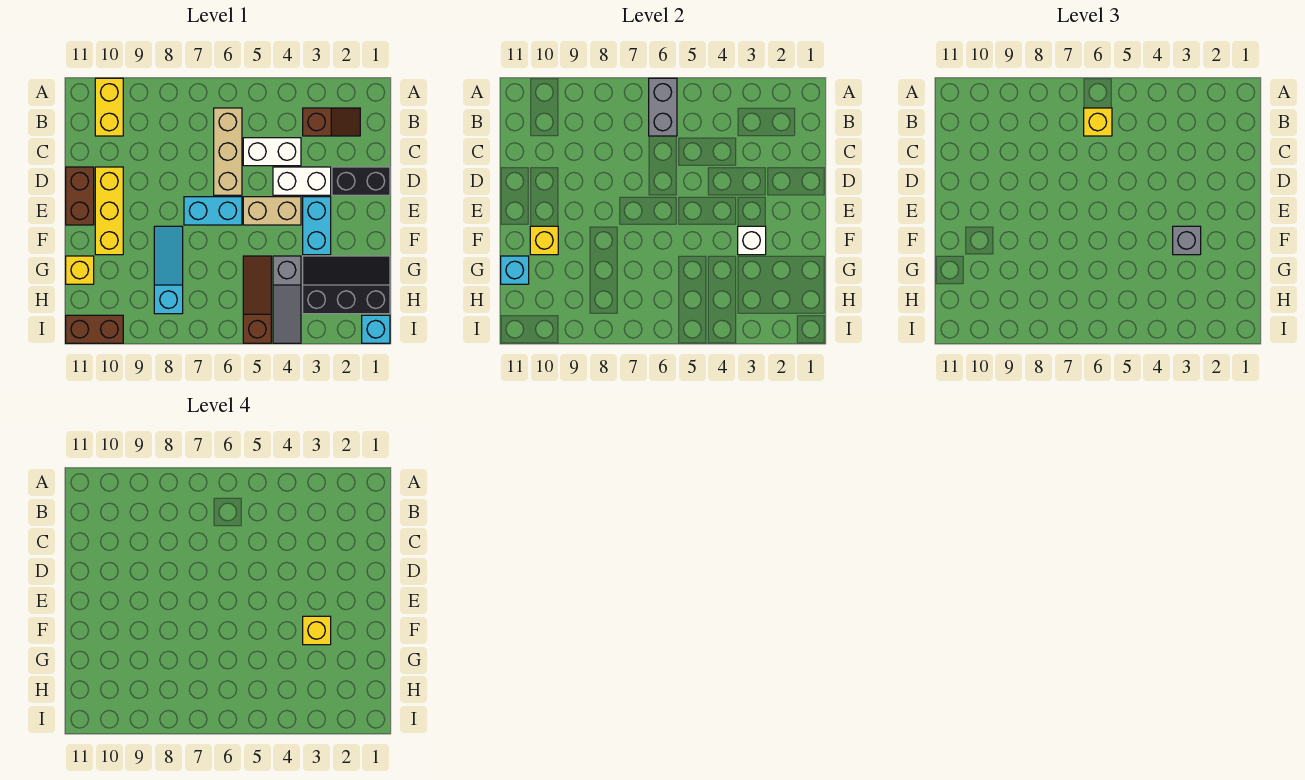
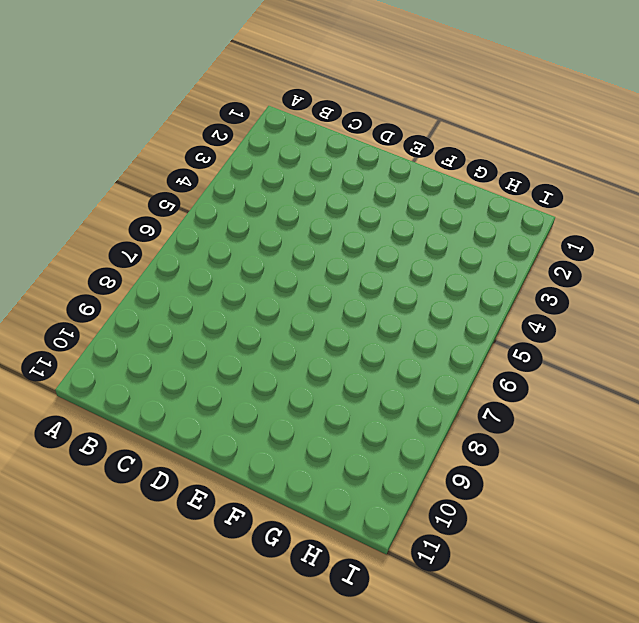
none -> yellow brick A10:B10 level 1
none -> brown slope B2:B3 level 1 top 3
none -> tan brick B6:D6 level 1

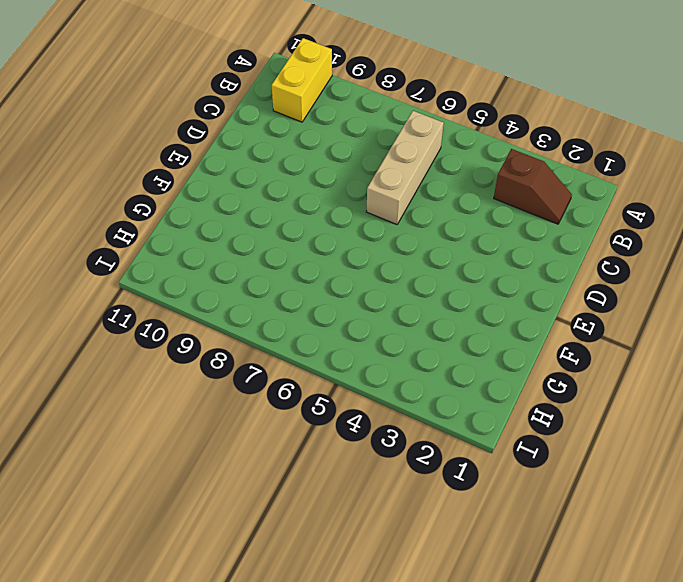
none -> white brick C4:C5 level 1
none -> black brick D1:D2 level 1
none -> white brick D3:D4 level 1

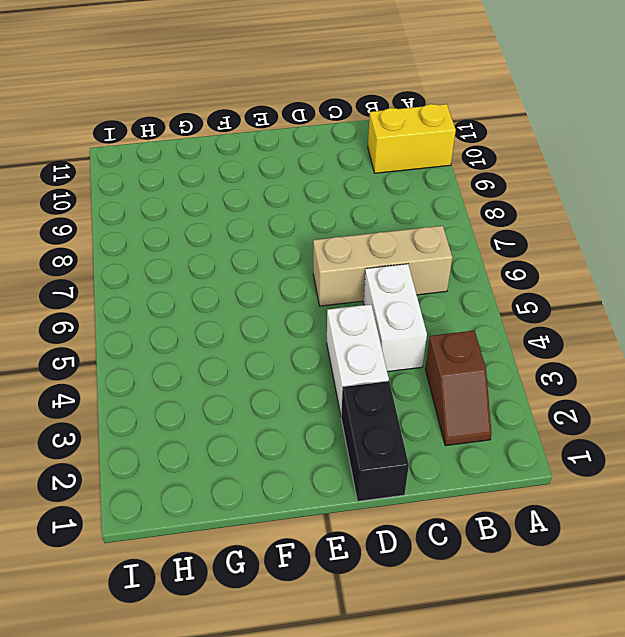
none -> yellow brick D10:F10 level 1
none -> brown brick D11:E11 level 1
none -> cyan brick E3:F3 level 1

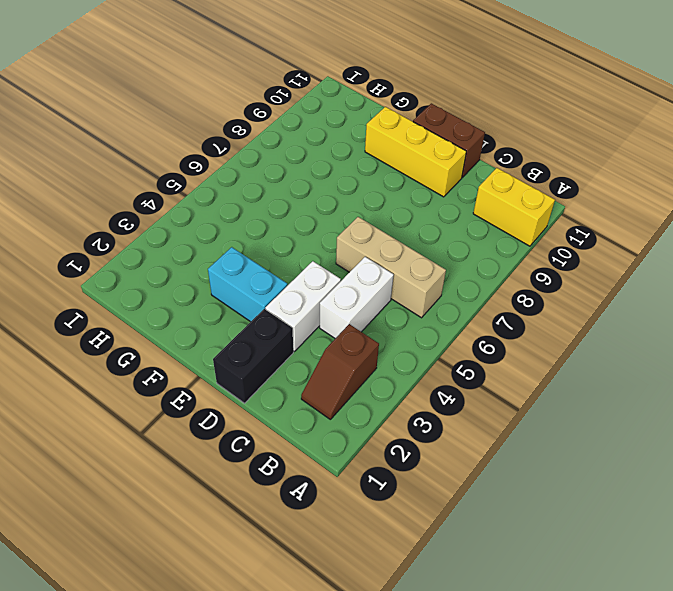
none -> tan brick E4:E5 level 1
none -> cyan brick E6:E7 level 1
none -> cyan slope F8:H8 level 1 top H

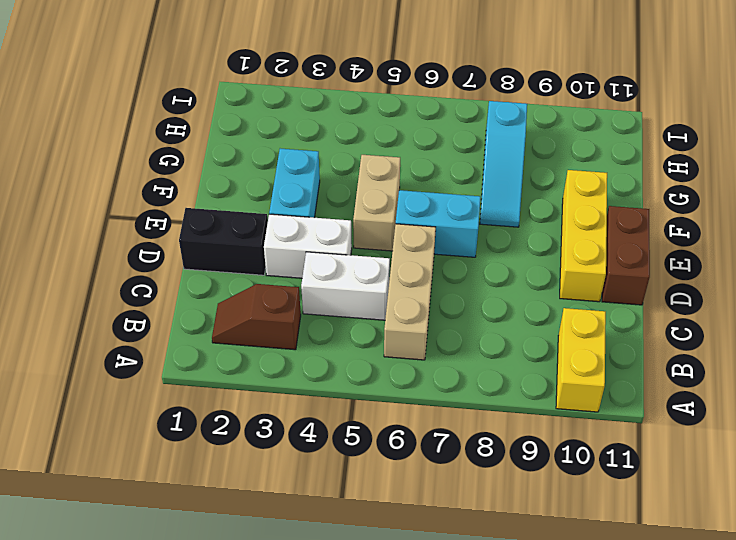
tan brick E5:F5 level 1 -> tan brick E4:E5 level 1
none -> black slope G1:H3 level 1 top H
none -> grey slope G4:I4 level 1 top G
none -> brown slope G5:I5 level 1 top I

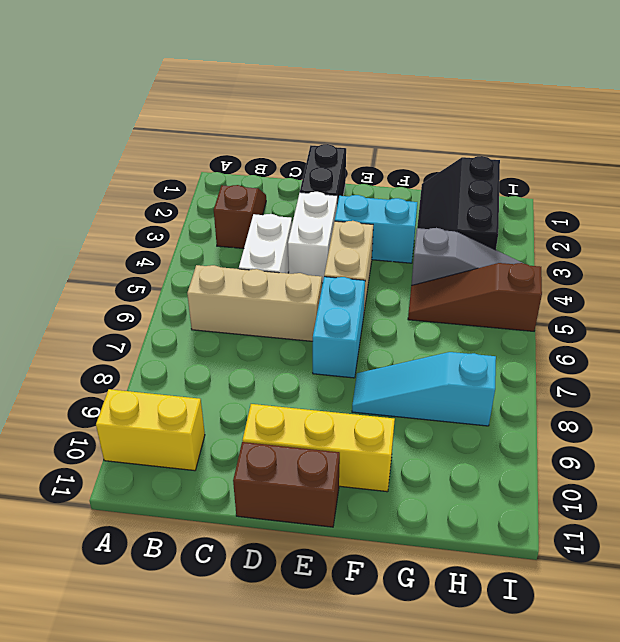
none -> yellow brick G11 level 1
none -> cyan brick I1 level 1
none -> brown brick I10:I11 level 1

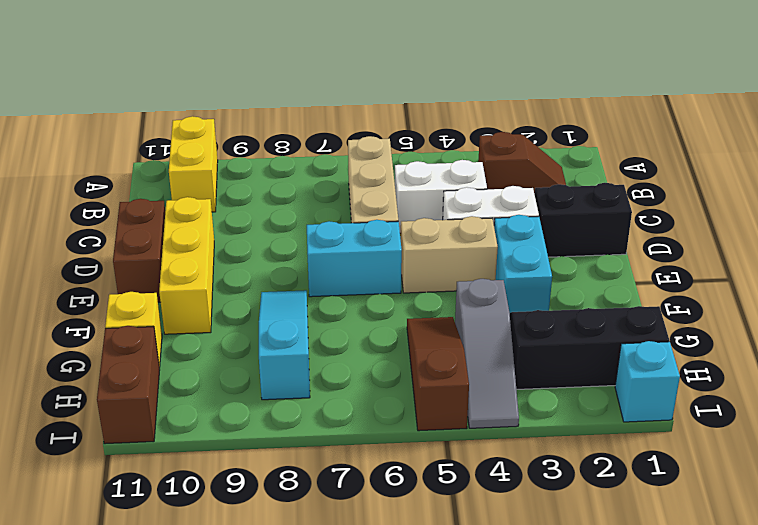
brown brick H11:I11 level 1 -> brown brick I10:I11 level 1
none -> grey brick A6:B6 level 2
none -> white brick F3 level 2
none -> yellow brick F10 level 2

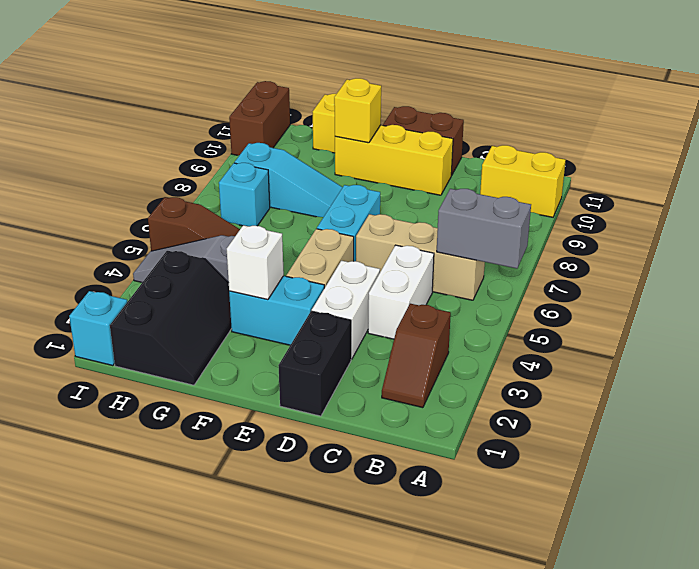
cyan brick H7 level 1 -> cyan brick G11 level 2
none -> yellow brick B6 level 3
none -> grey brick F3 level 3
none -> yellow brick F3 level 4

